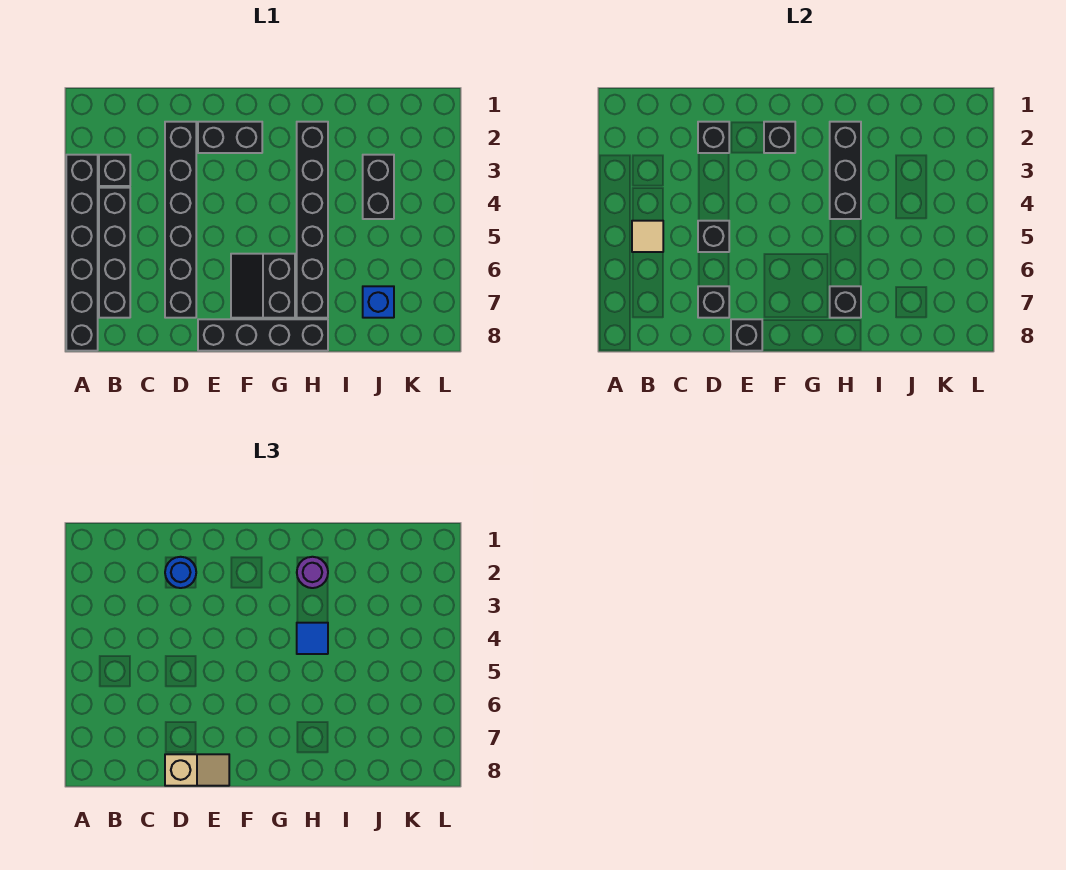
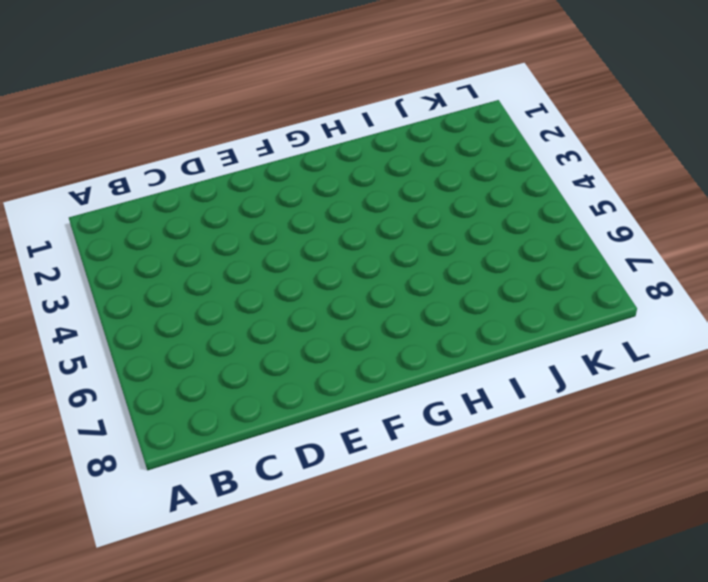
none -> black brick A3:A8 level 1
none -> black brick B3 level 1
none -> black brick B4:B7 level 1

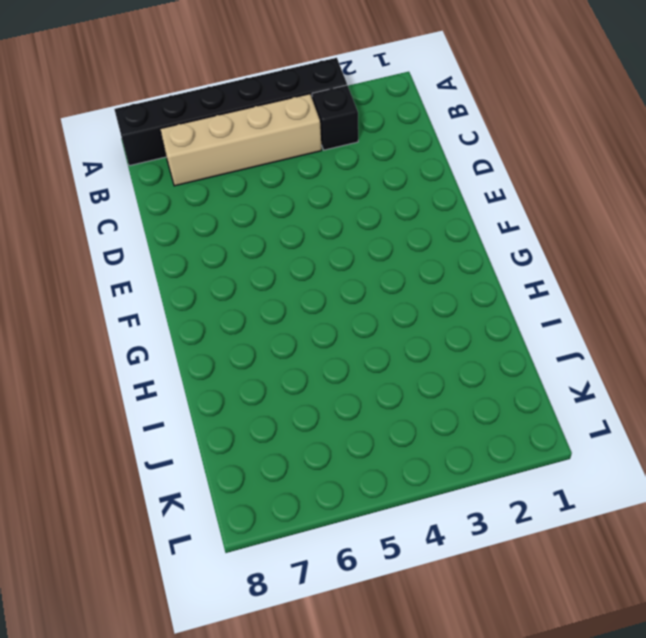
tan brick B4:B7 level 1 -> black brick B4:B7 level 1
none -> black brick D2:D7 level 1
none -> black brick E2:F2 level 1
none -> black brick E8:H8 level 1

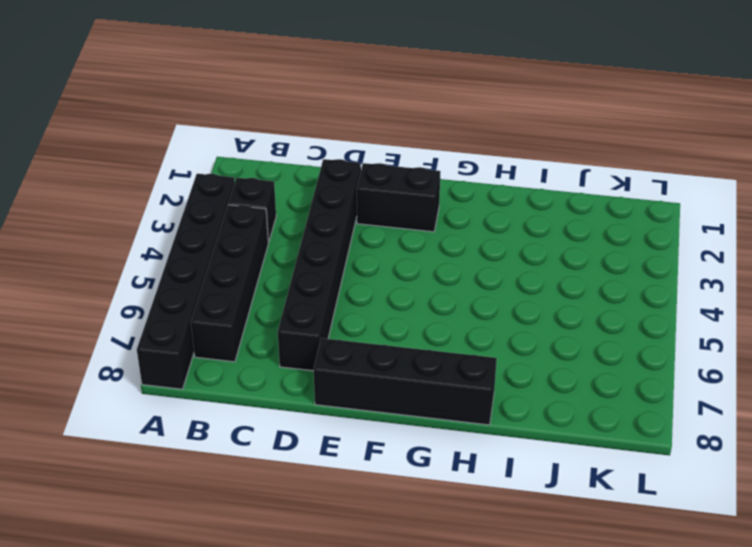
none -> black slope F6:G7 level 1 top G
none -> black brick H2:H7 level 1
none -> black brick J3:J4 level 1

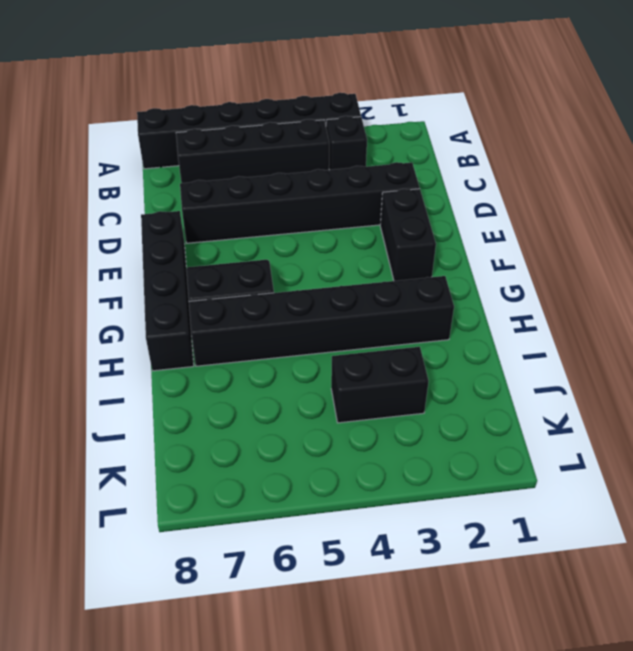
none -> blue brick J7 level 1
none -> tan tile B5 level 2
none -> black brick D2 level 2

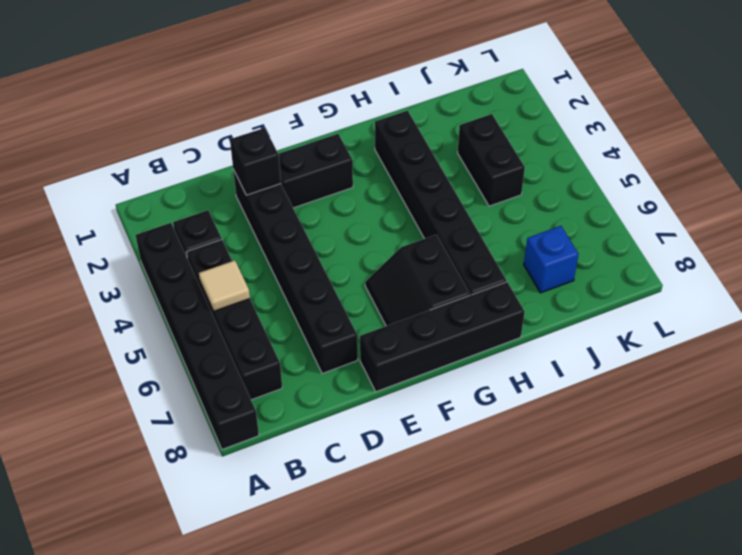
none -> black brick D5 level 2
none -> black brick D7 level 2
none -> black brick E8 level 2

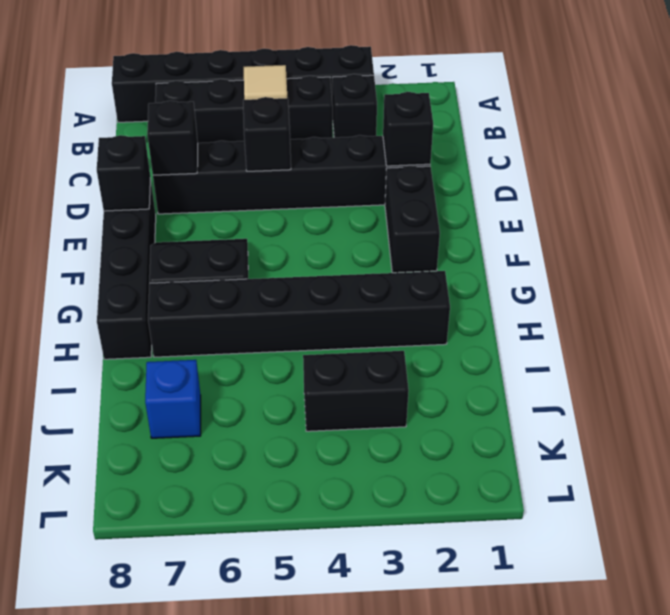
none -> black brick F2 level 2
none -> black brick H2:H4 level 2
none -> black brick H7 level 2

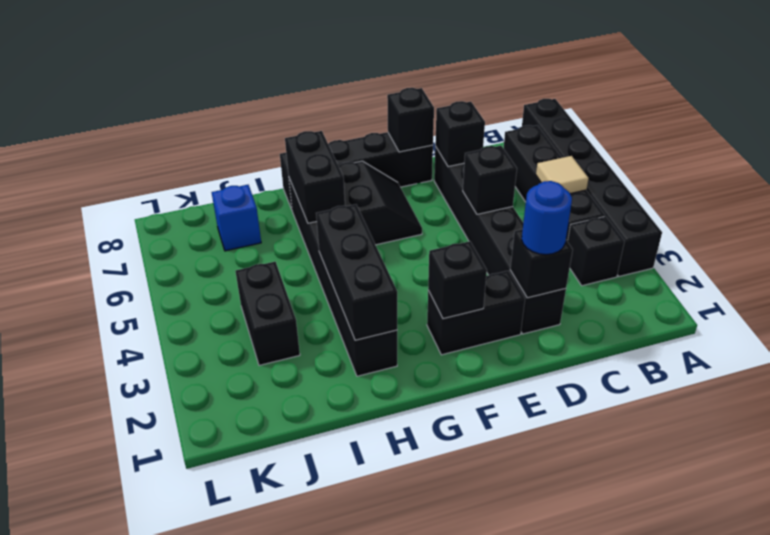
black brick H6:H7 level 2 -> black brick H7 level 2
none -> tan slope D8:E8 level 3 top D
none -> purple round brick H2 level 3
none -> blue tile H4 level 3

